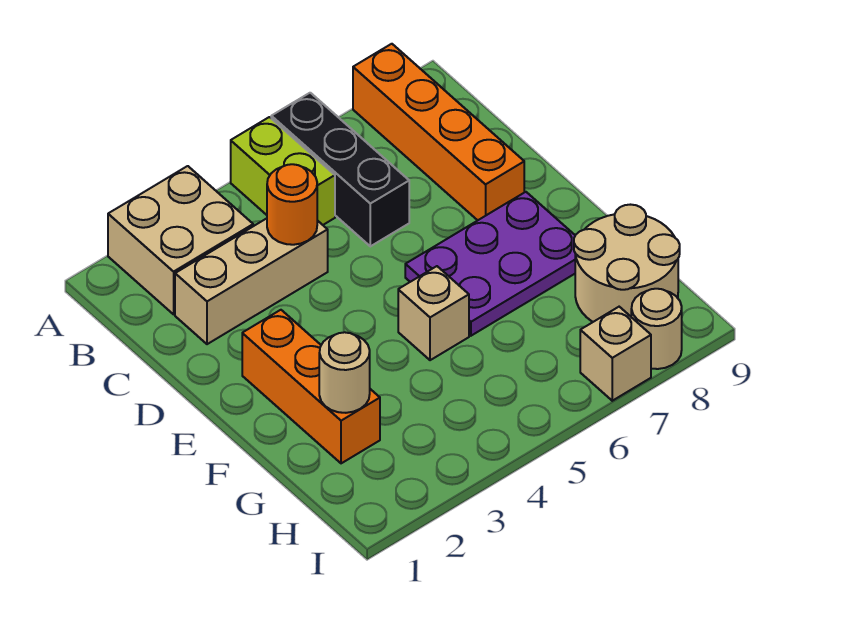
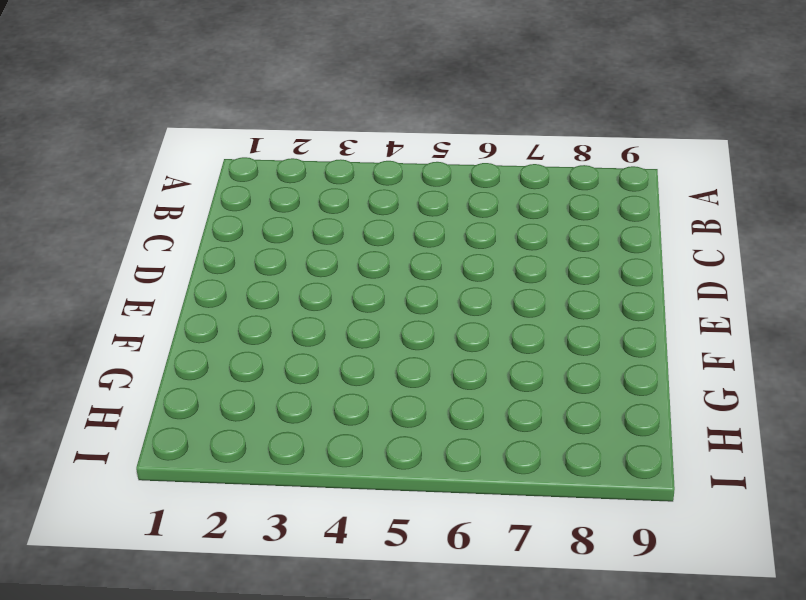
none -> tan brick A2:B3 level 1
none -> lime brick A5:B5 level 1
none -> black brick A6:C6 level 1

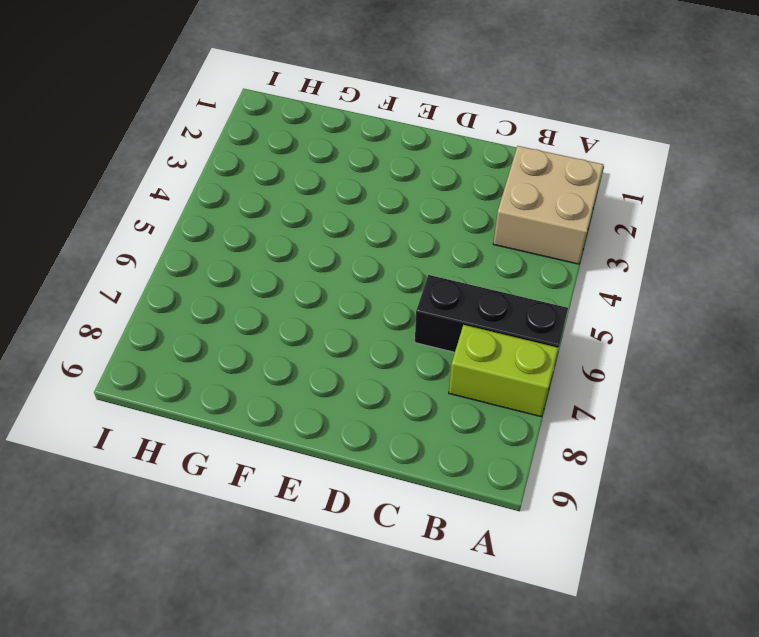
lime brick A7:B7 level 1 -> lime brick A5:B5 level 1
none -> orange brick A8:D8 level 1
none -> tan brick C2:C4 level 1
none -> orange brick E2:G2 level 1

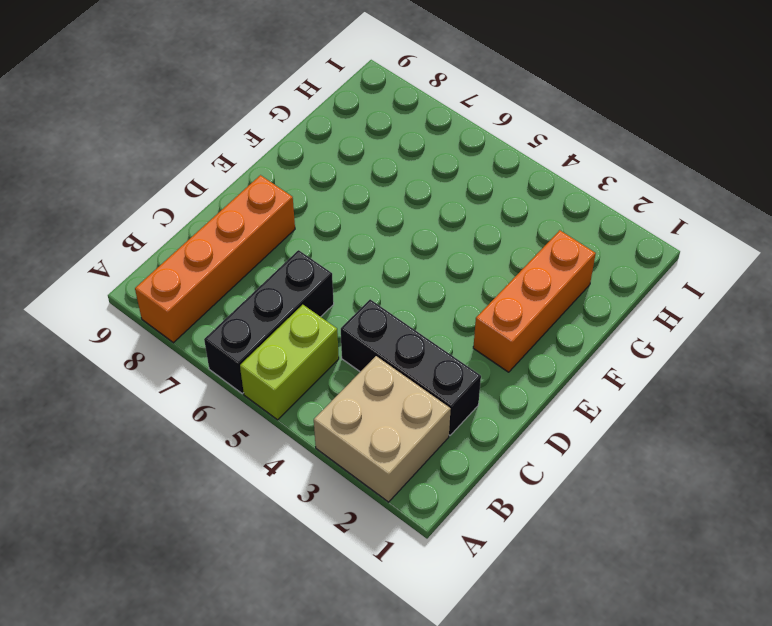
black brick C2:C4 level 1 -> tan brick C2:C4 level 1
none -> purple plate E6:F8 level 1
none -> tan brick F5 level 1
none -> tan round brick G8:H9 level 1

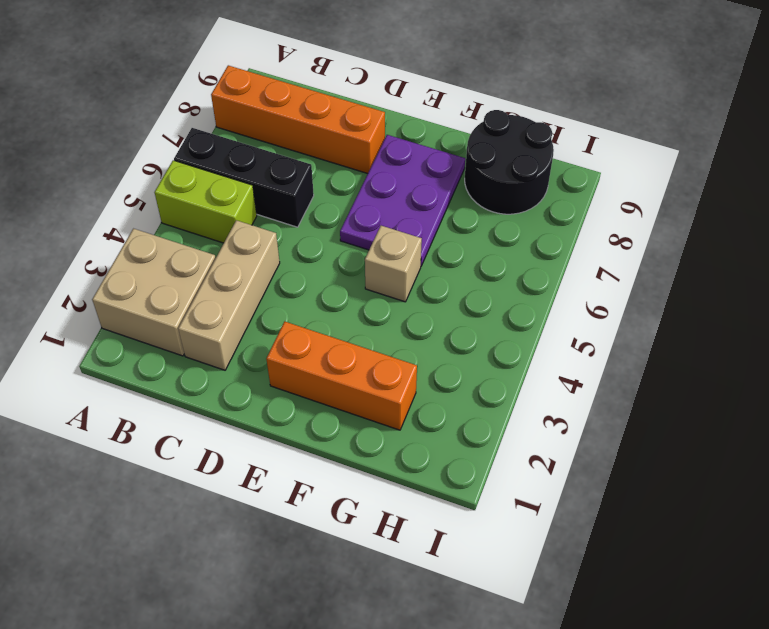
black round brick G8:H9 level 1 -> tan round brick G8:H9 level 1
none -> tan brick I7 level 1
none -> tan round brick I8 level 1
none -> orange round brick C4 level 2

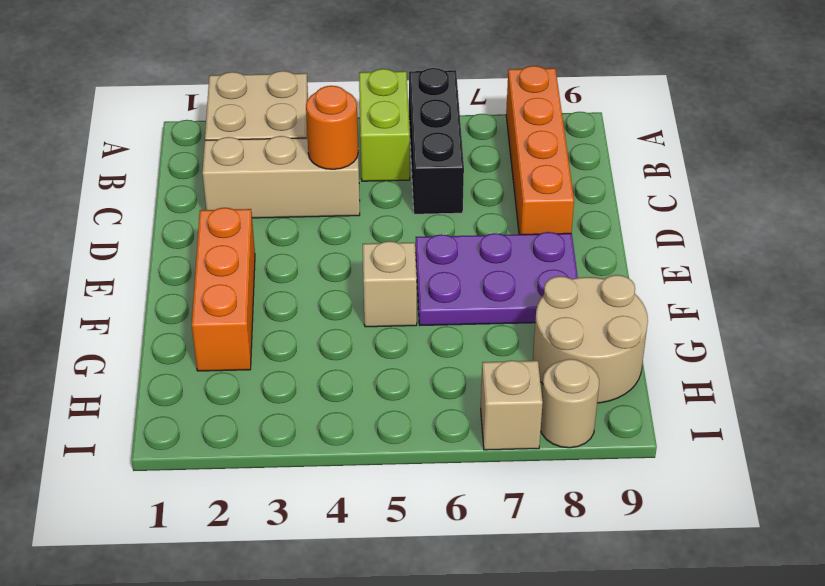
none -> tan round brick G2 level 2

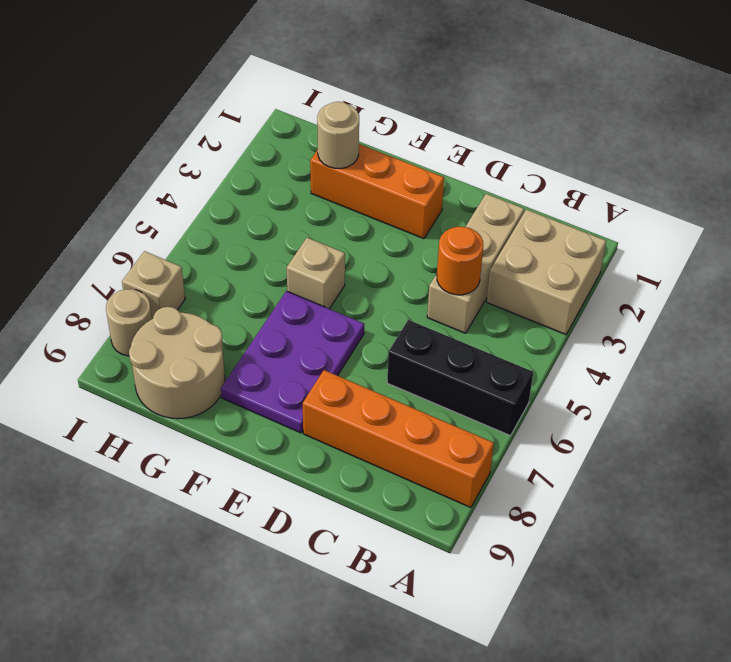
none -> lime brick A5:B5 level 1

